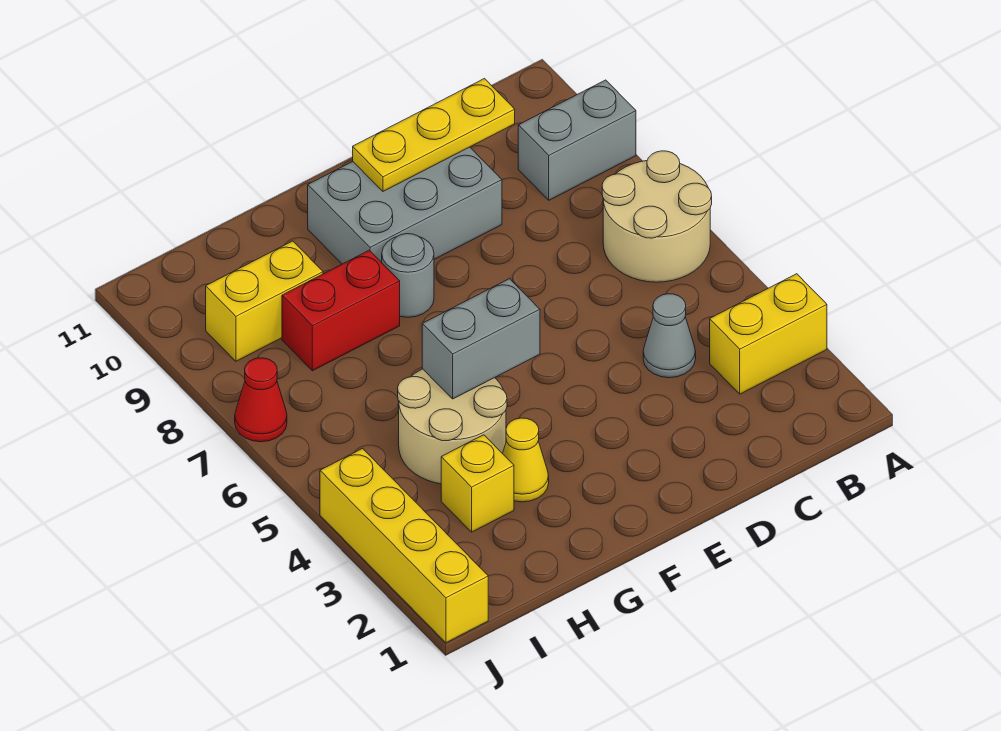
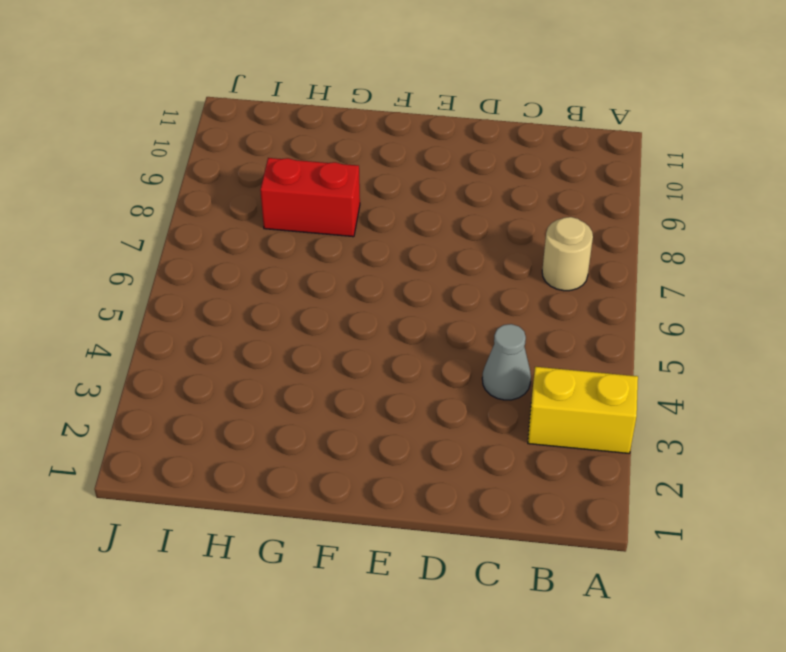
tan round brick B7 level 1 -> tan round brick A6:B7 level 1
none -> grey brick A9:B9 level 1
none -> grey brick D9:F10 level 1
none -> grey round brick F8 level 1

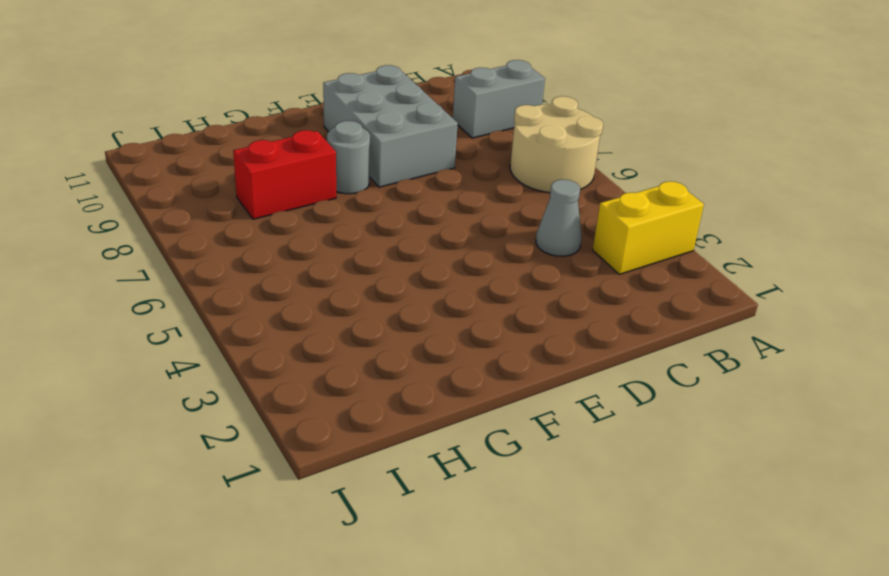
grey brick D8:E10 level 1 -> grey brick D9:F10 level 1
none -> yellow cone G3 level 1
none -> tan round brick G4:H5 level 1
none -> yellow brick H3 level 1

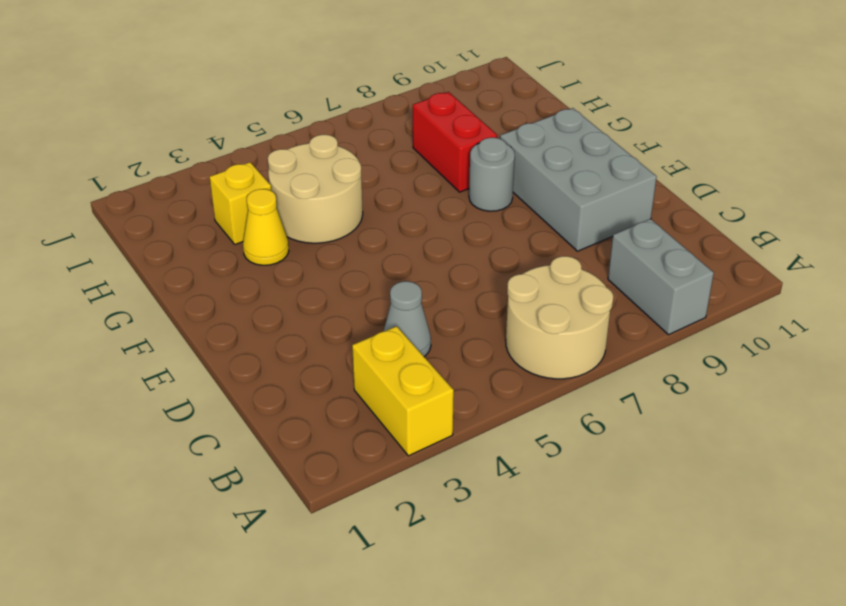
none -> yellow brick H9:I9 level 1
none -> yellow brick J1:J4 level 1
none -> red cone J7 level 1

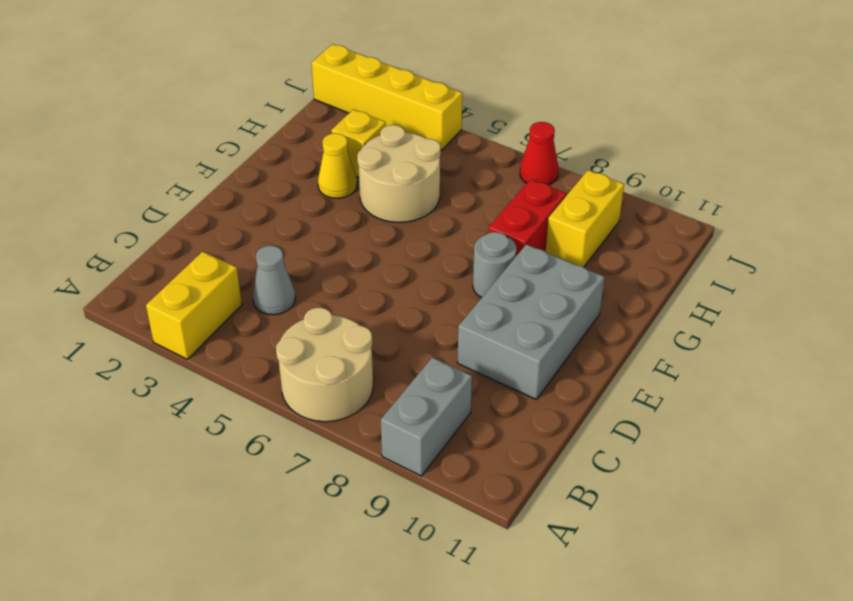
none -> yellow plate C10:E10 level 2
none -> grey brick F5:G5 level 2

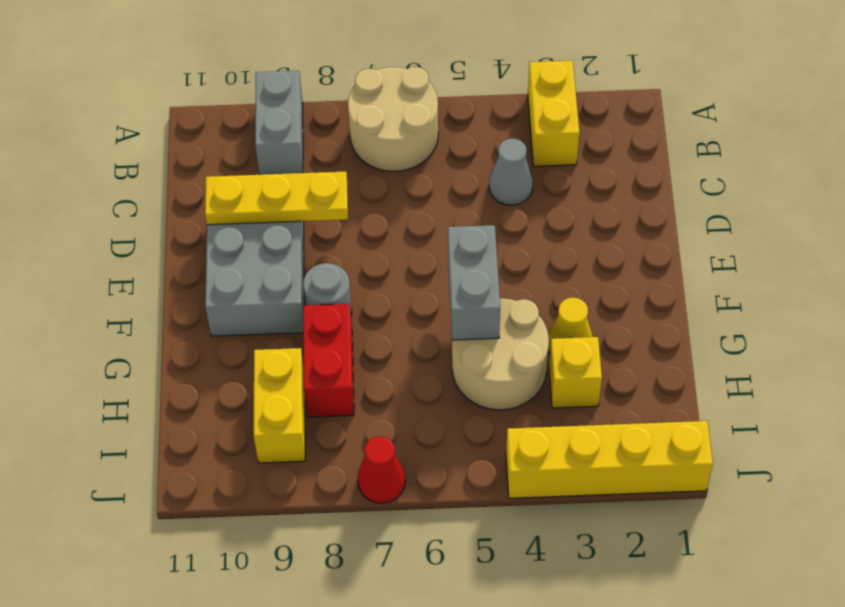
yellow plate D8:D10 level 2 -> yellow plate C10:E10 level 2

